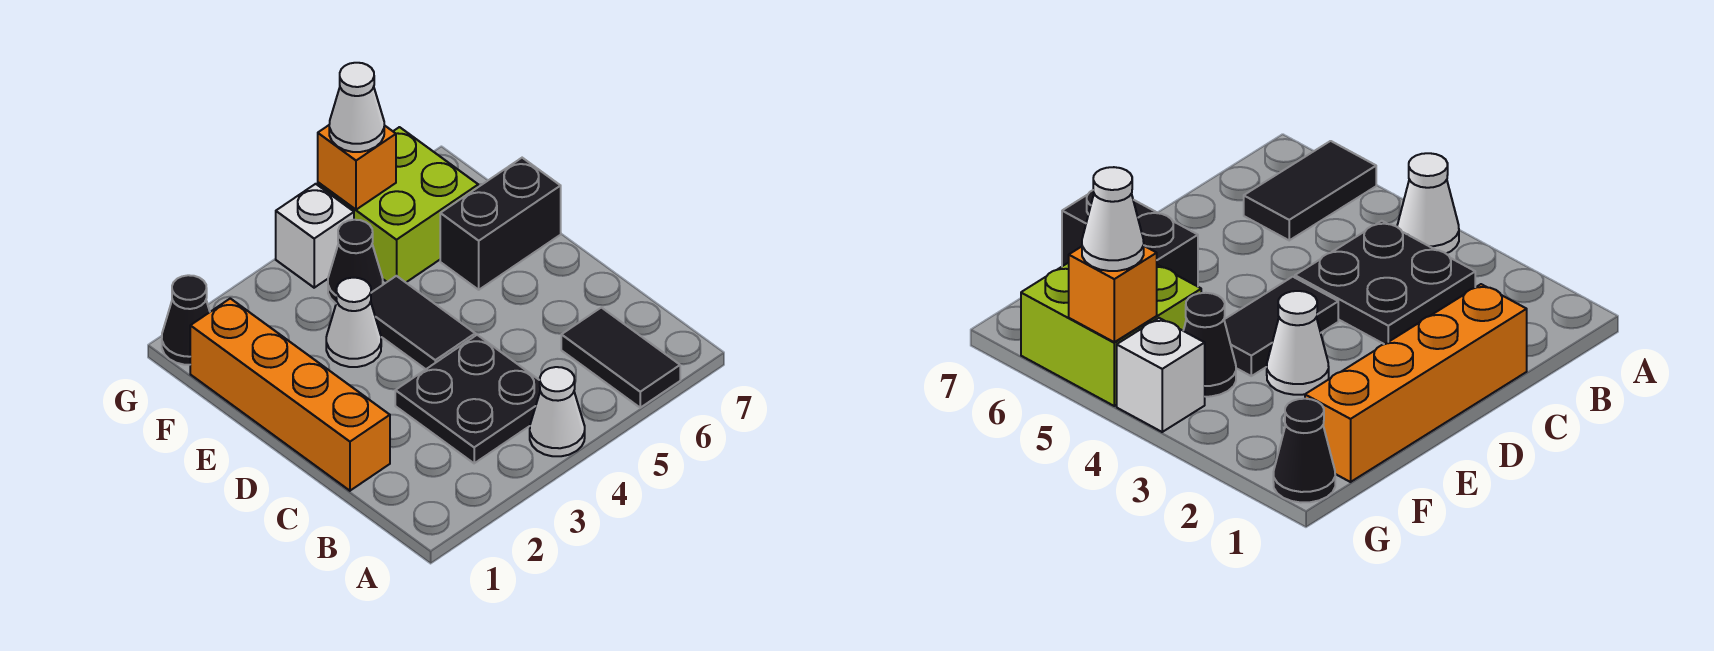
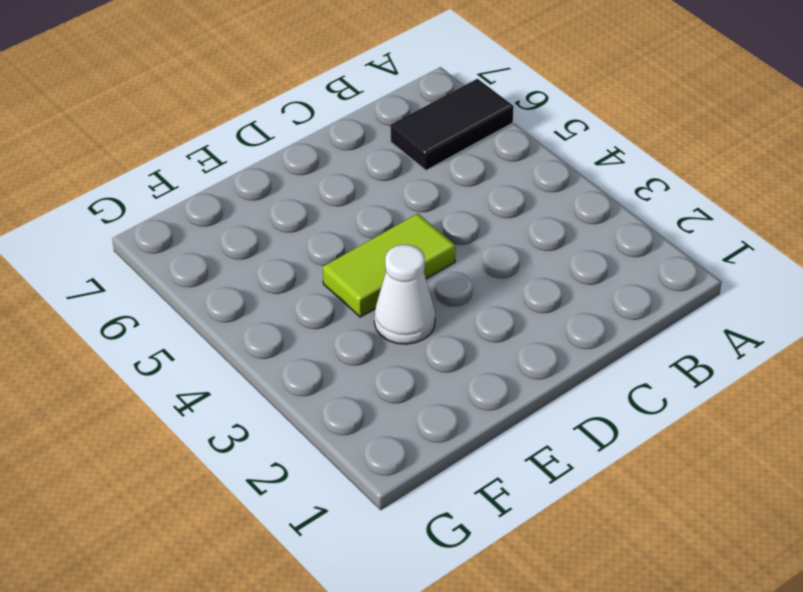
lime tile D4:E4 level 1 -> black tile D4:E4 level 1
none -> white cone A4 level 1
none -> black plate B3:C4 level 1
none -> orange brick C1:F1 level 1

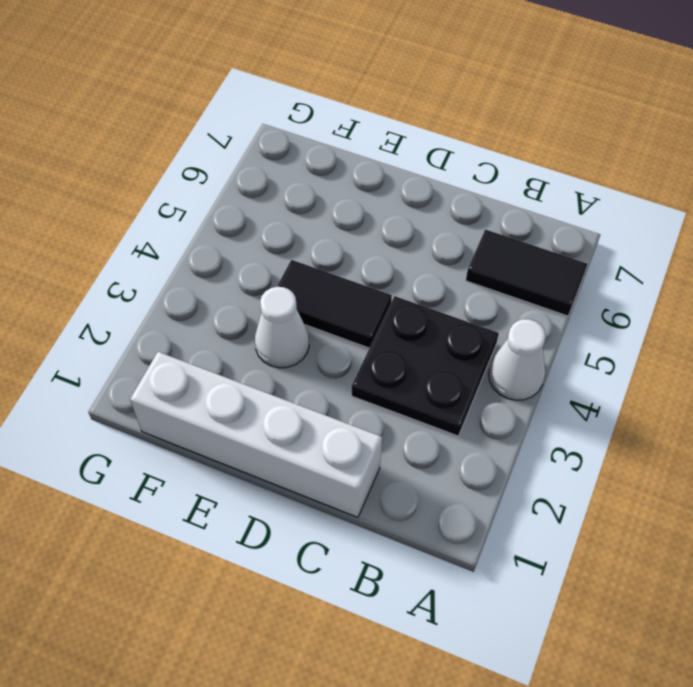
white brick C1:F1 level 1 -> orange brick C1:F1 level 1
none -> black brick E6:E7 level 1
none -> black cone F4 level 1
none -> lime brick F5:G6 level 1

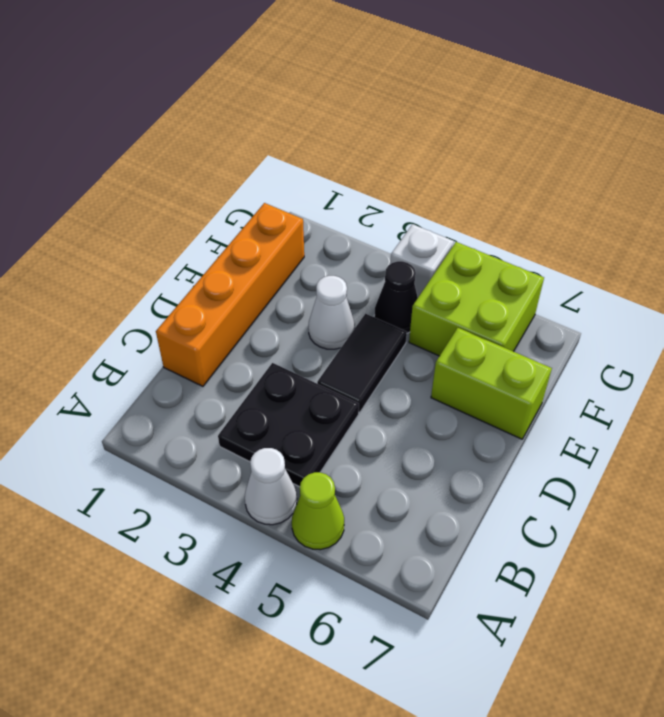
lime cone A5 level 1 -> none
lime brick E6:E7 level 1 -> black brick E6:E7 level 1
none -> black tile A6:B6 level 1
none -> black cone G1 level 1
none -> orange brick G5 level 2

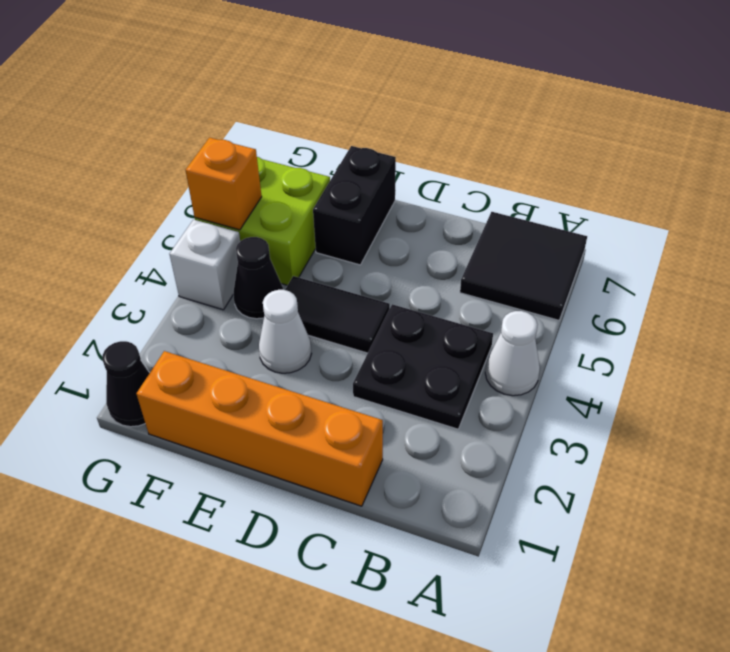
black tile A6:B7 level 1 -> black tile A6:B6 level 1
none -> white cone G5 level 3

